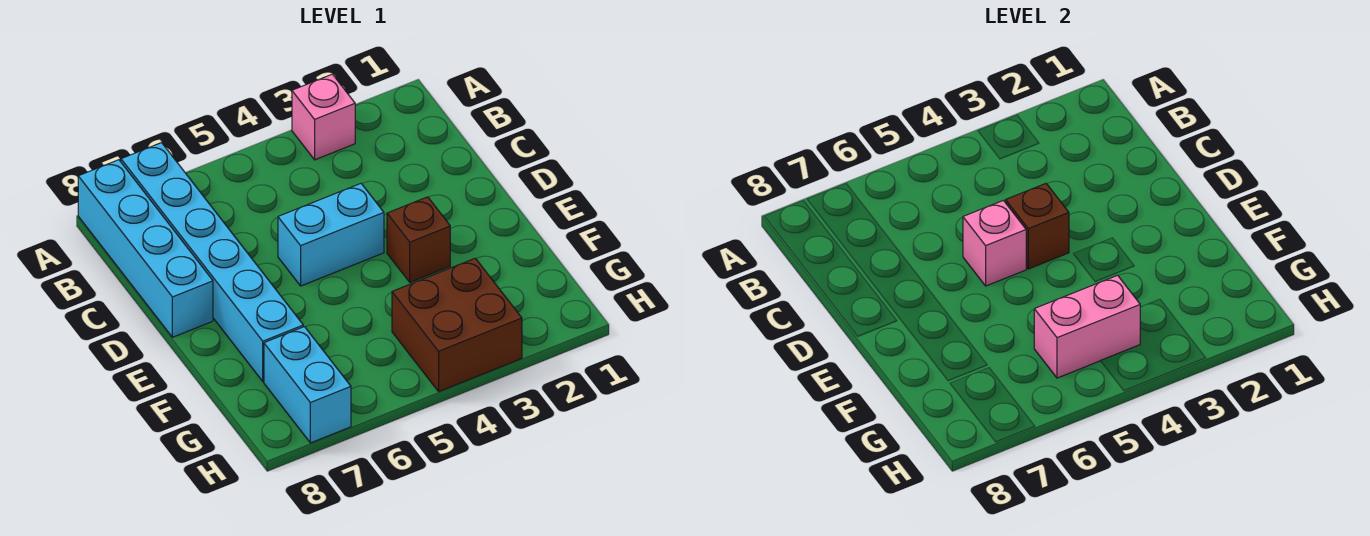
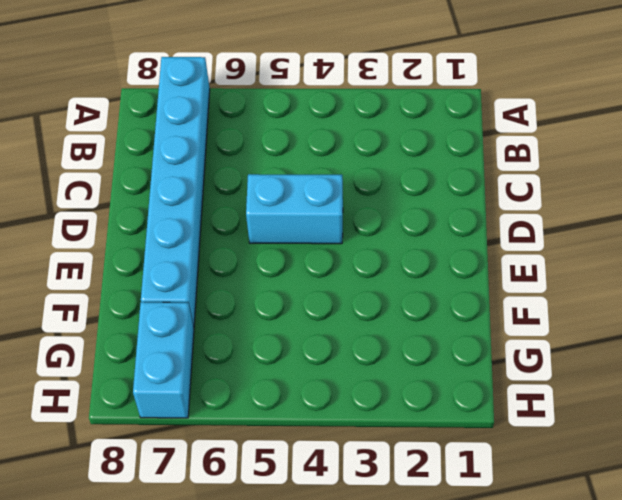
none -> pink brick A3 level 1
none -> cyan brick A8:D8 level 1

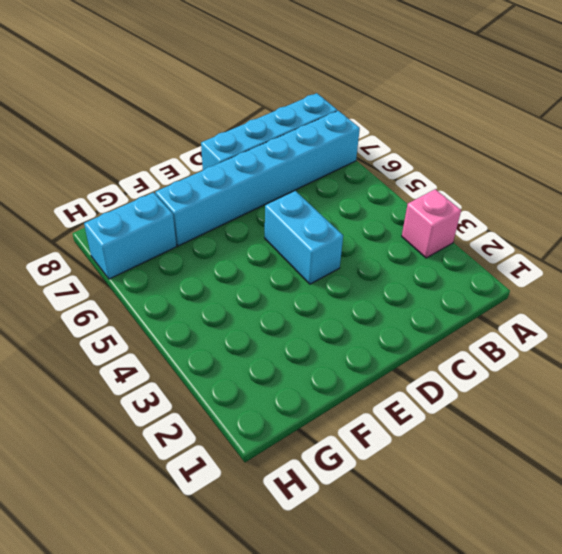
none -> brown brick E3 level 1
none -> brown brick G3:H4 level 1

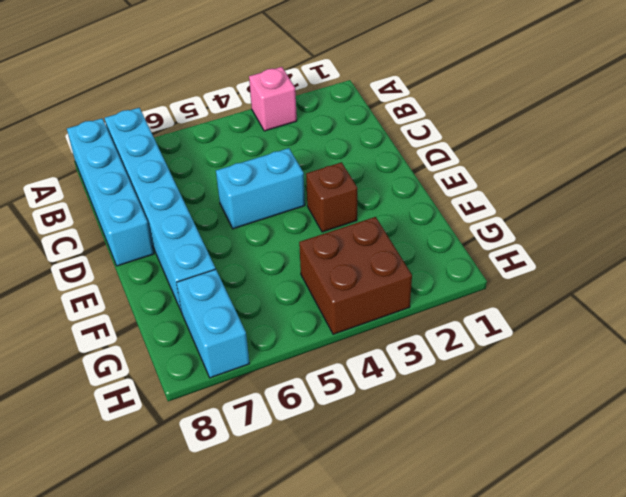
none -> brown brick D4 level 2
none -> pink brick D5 level 2

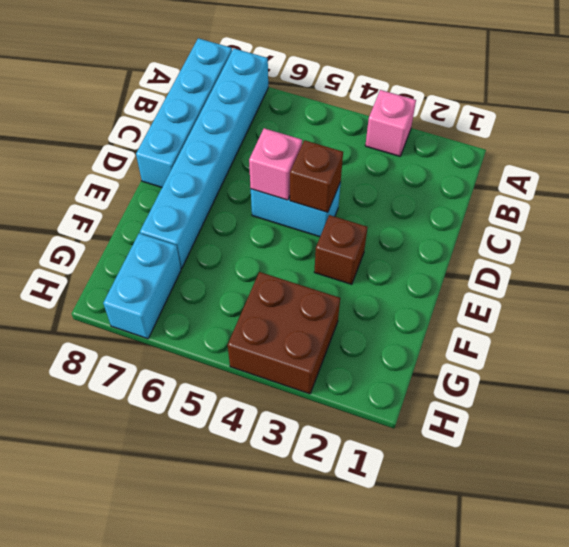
none -> pink brick G4:G5 level 2

